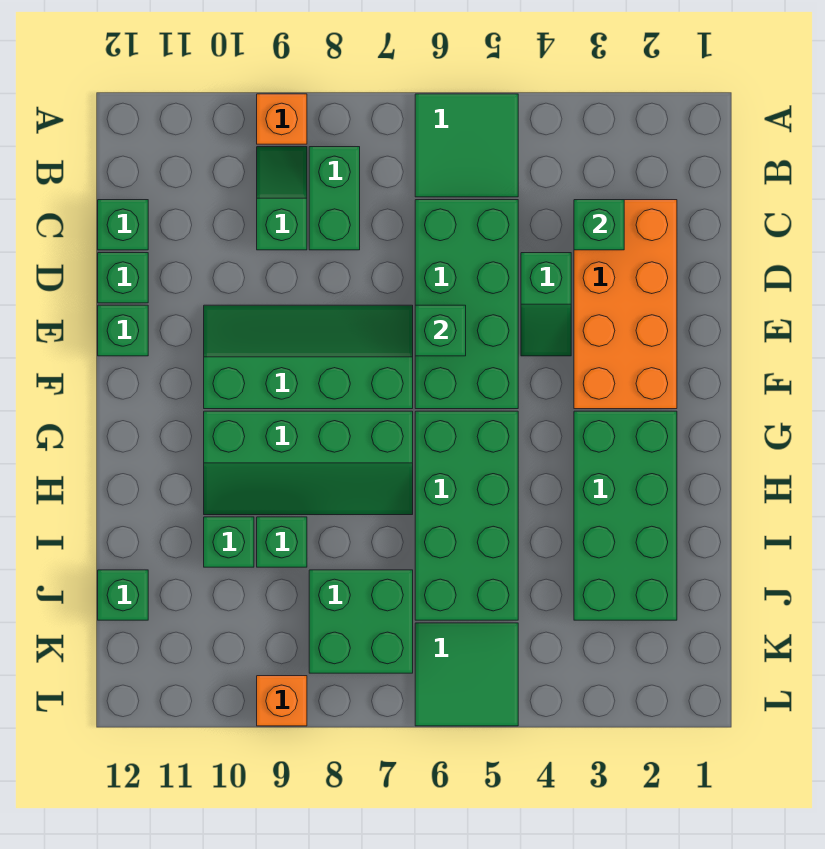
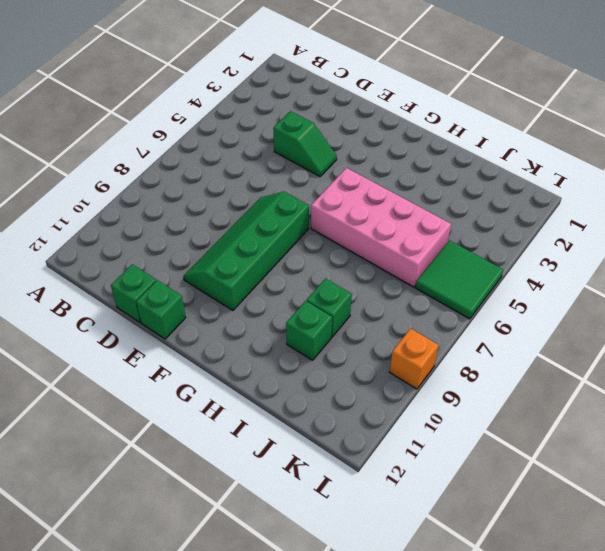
pink brick G5:J6 level 1 -> green brick G5:J6 level 1
none -> green tile A5:B6 level 1
none -> orange brick A9 level 1
none -> green brick B8:C8 level 1

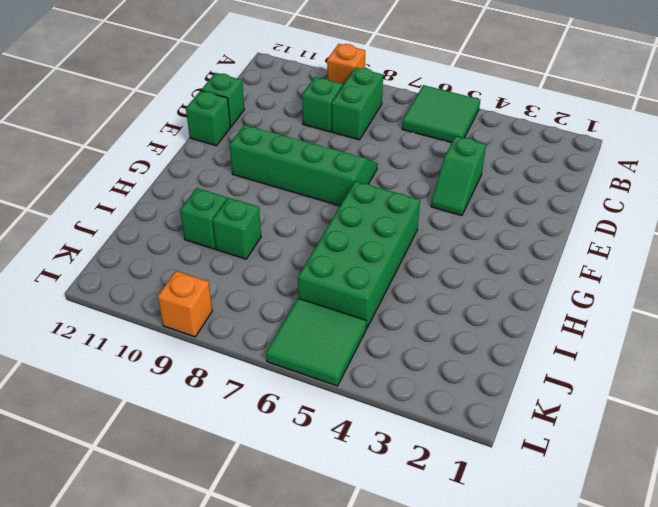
none -> orange brick C2:F3 level 1
none -> green brick C5:F6 level 1
none -> green brick C12 level 1

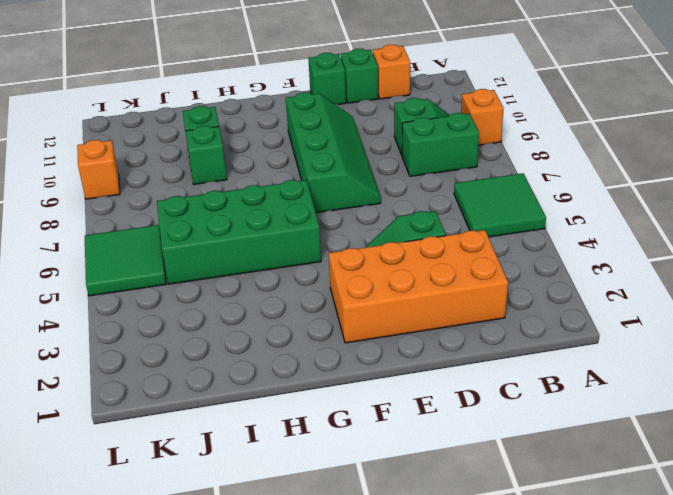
orange brick C12 level 1 -> green brick C12 level 1
none -> green brick C5:F6 level 1
none -> green brick G2:J3 level 1
none -> green slope G7:H10 level 1 top G

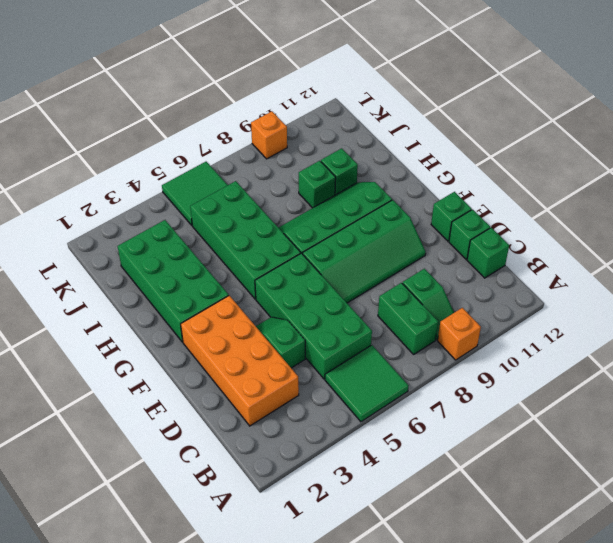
none -> green brick J7:K8 level 1
none -> green brick J12 level 1
none -> green brick C3 level 2

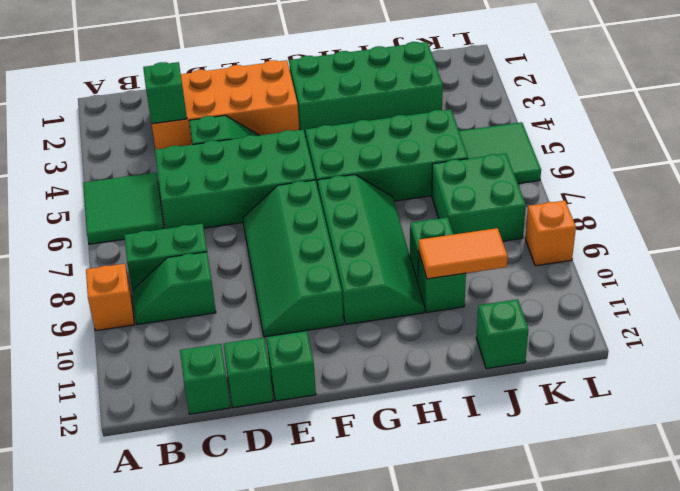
orange tile I10:J10 level 2 -> none
none -> green brick E6 level 2

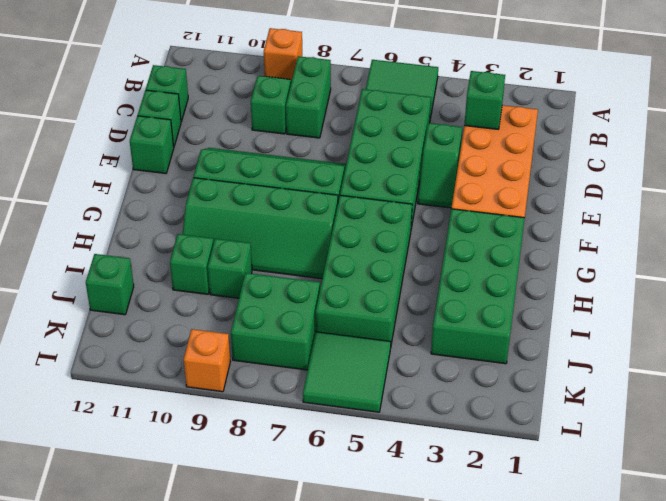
none -> green brick E6 level 2

